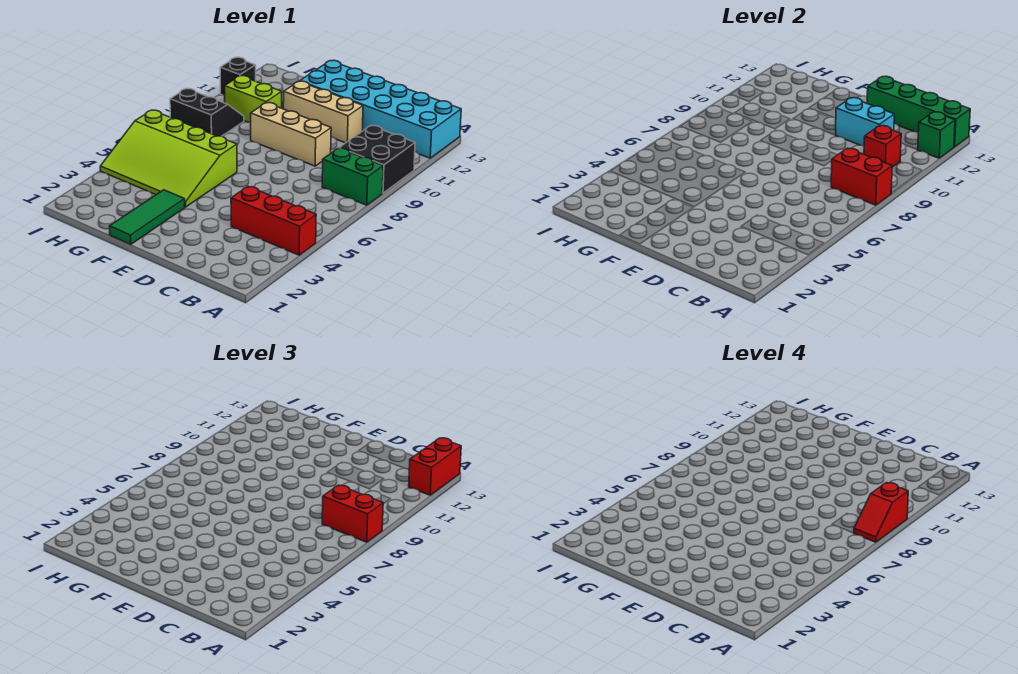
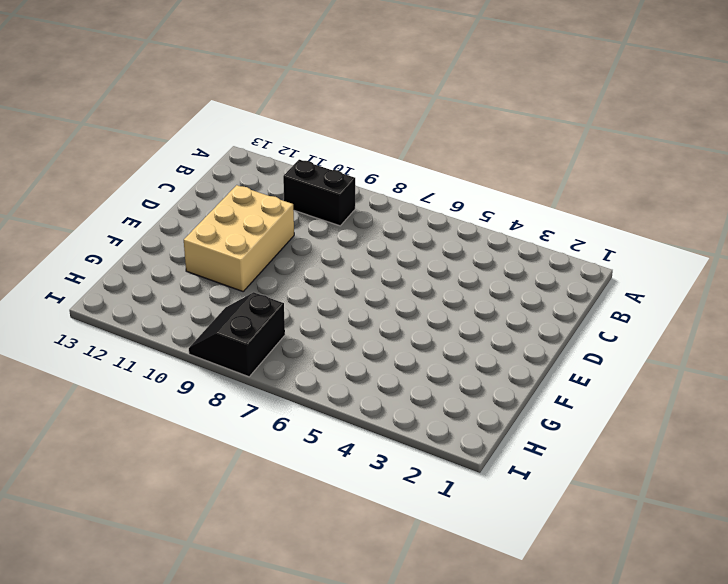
black brick B9:B10 level 1 -> black brick A9:B10 level 1
tan brick D10:F11 level 1 -> tan brick D11:F11 level 1
none -> red brick A4:C4 level 1
none -> green brick A8:B8 level 1
none -> cyan brick A12:F13 level 1

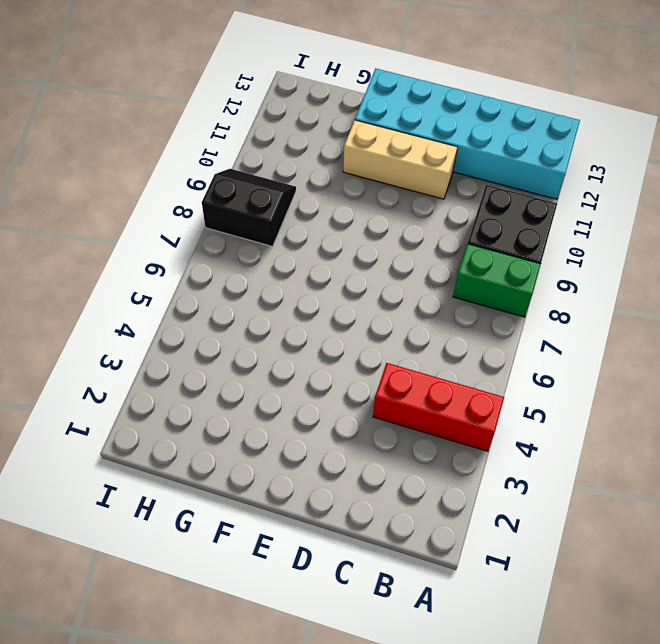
none -> tan brick D9:F9 level 1
none -> green tile F1:F3 level 1
none -> lime slope F4:I6 level 1 top 6

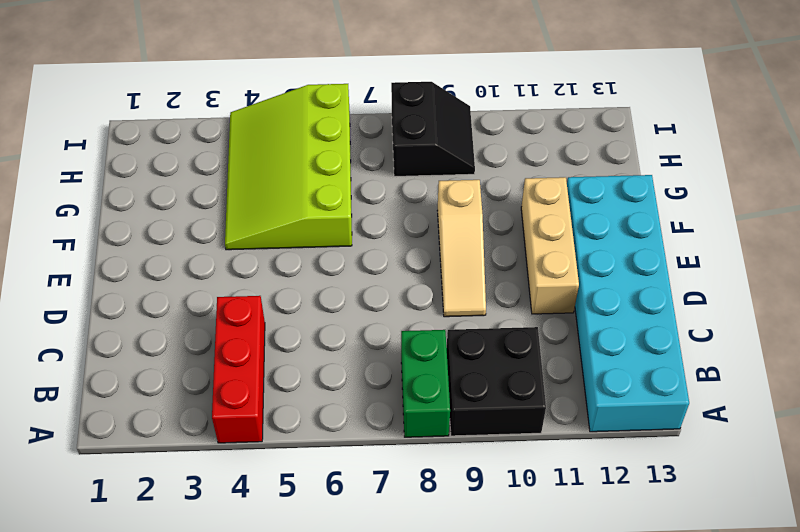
tan slope D9:F9 level 1 top F -> tan brick D9:F9 level 1
none -> green tile F1:F3 level 1
none -> lime brick G10:H10 level 1
none -> black brick I11 level 1

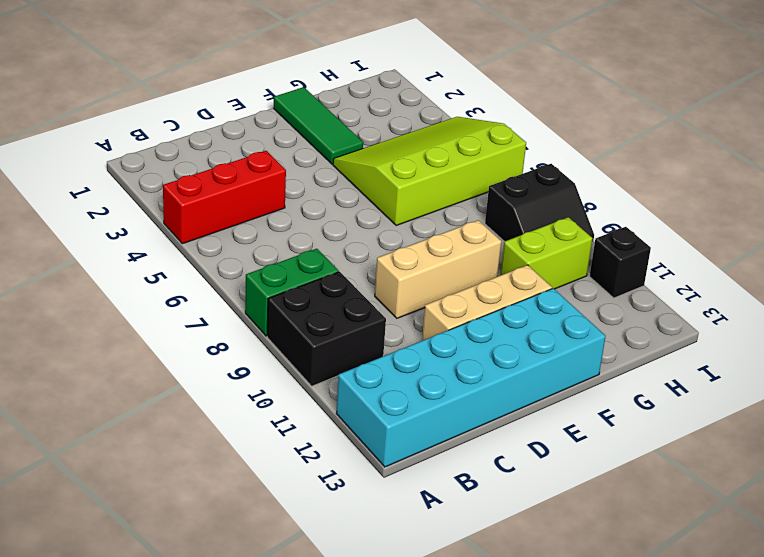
none -> red brick A8:B8 level 2
none -> green brick A12 level 2
none -> green brick A13:D13 level 2

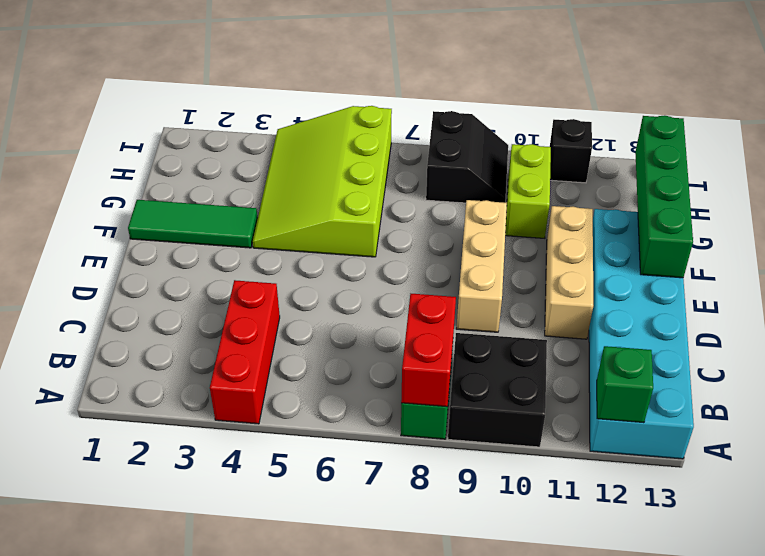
green brick E13:H13 level 2 -> green brick A13:D13 level 2
none -> red brick B10 level 2
none -> cyan brick C11:D11 level 2
none -> red brick A8:B8 level 3

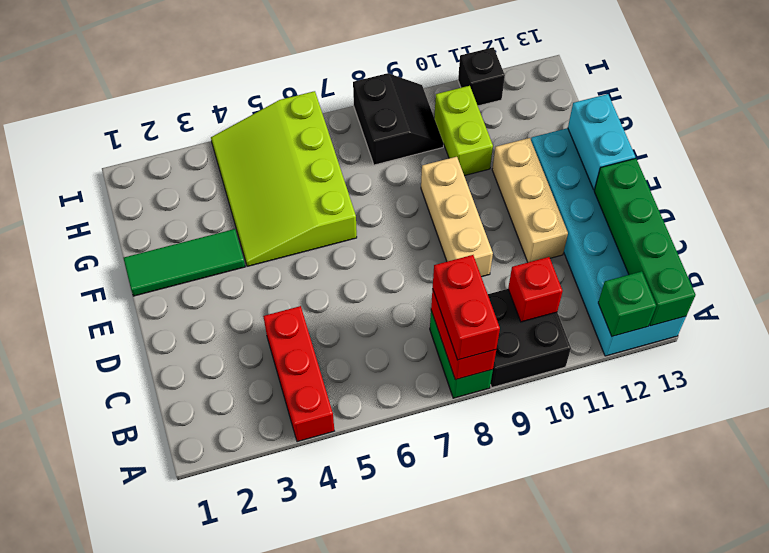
cyan brick E13:F13 level 2 -> cyan brick C11:D11 level 2
none -> red brick A12:A13 level 3
none -> red slope A8:A9 level 4 top 9

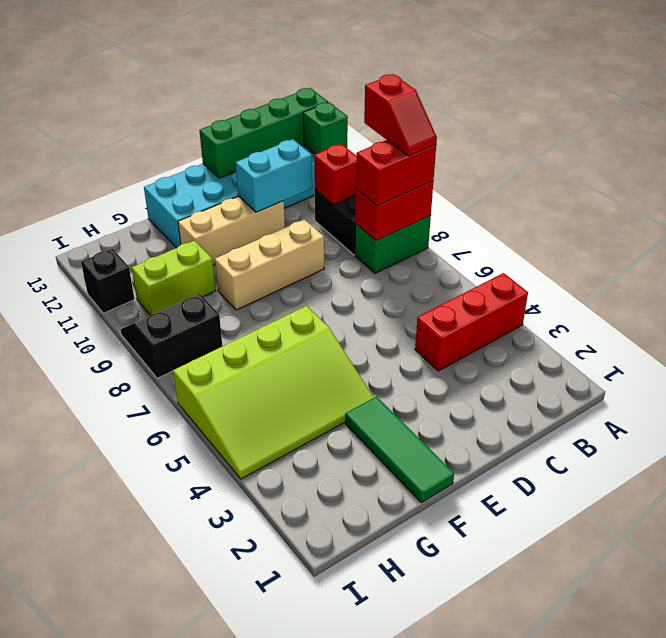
none -> red brick A12:A13 level 3

